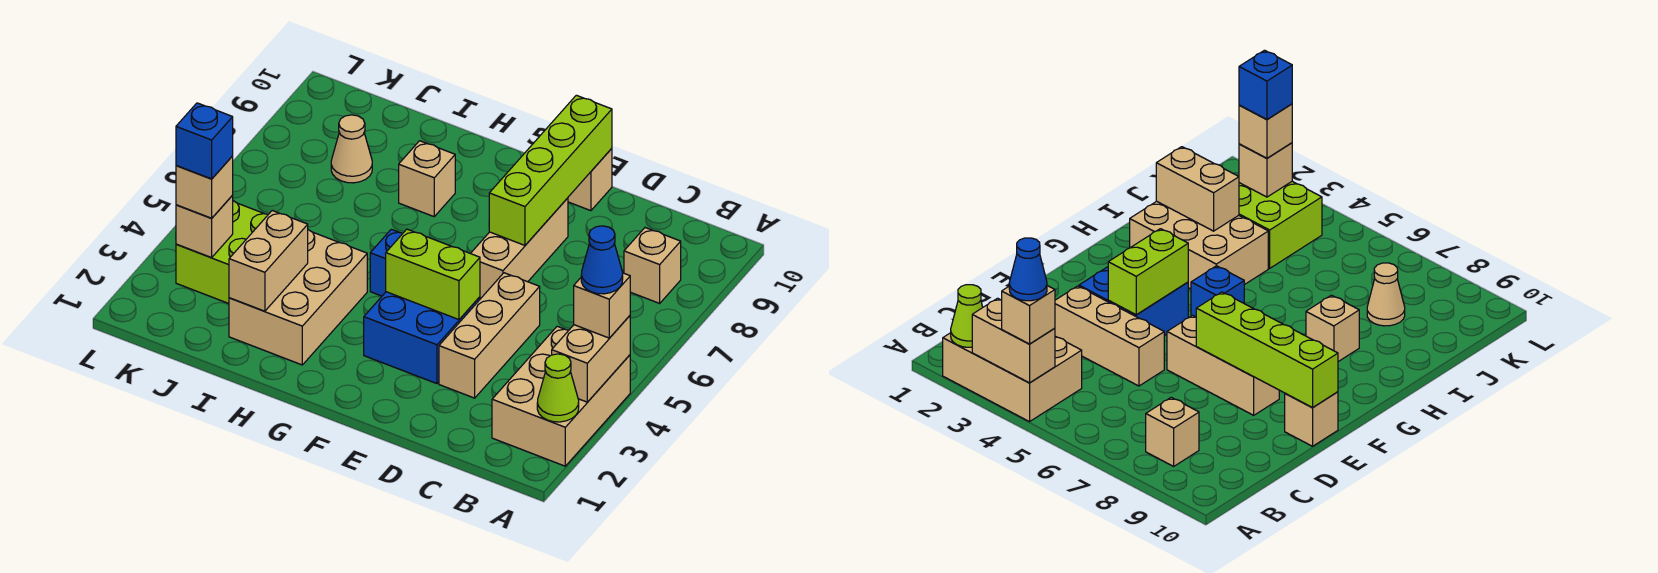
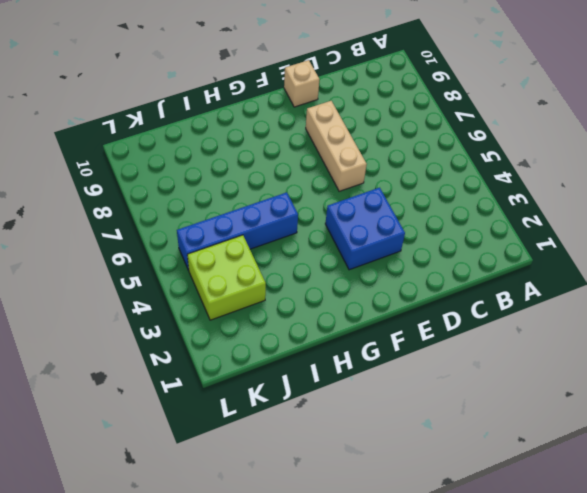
blue brick H5:K5 level 1 -> none
none -> tan brick A2:B4 level 1
none -> tan brick B8 level 1
none -> tan brick D3:D5 level 1

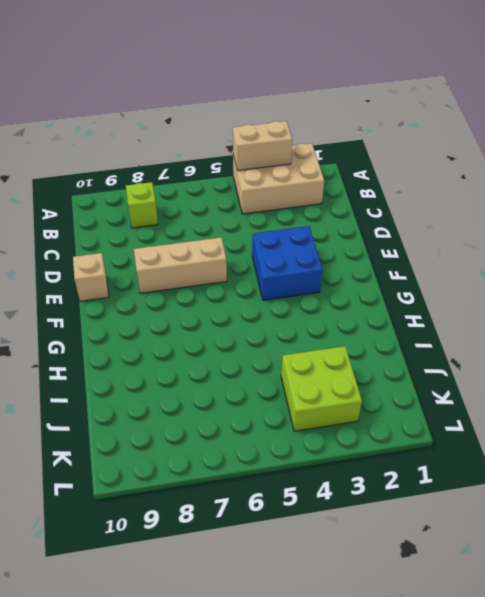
lime brick B8 level 1 -> tan brick B8 level 1
none -> tan brick D3:D5 level 1
none -> blue brick G5 level 1
none -> tan brick H2:I4 level 1

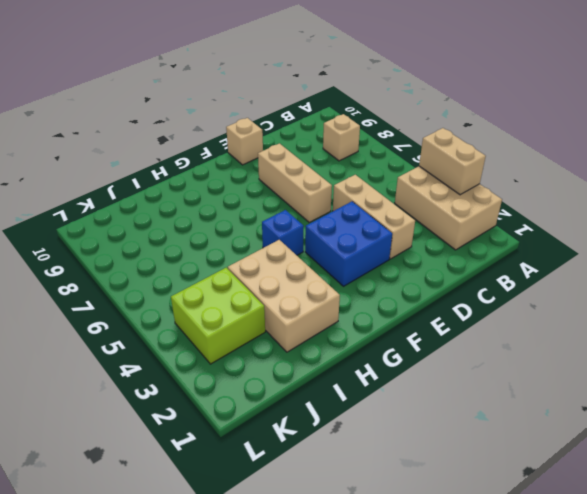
none -> tan brick H8 level 1
none -> tan cone J8 level 1
none -> lime cone A2 level 2

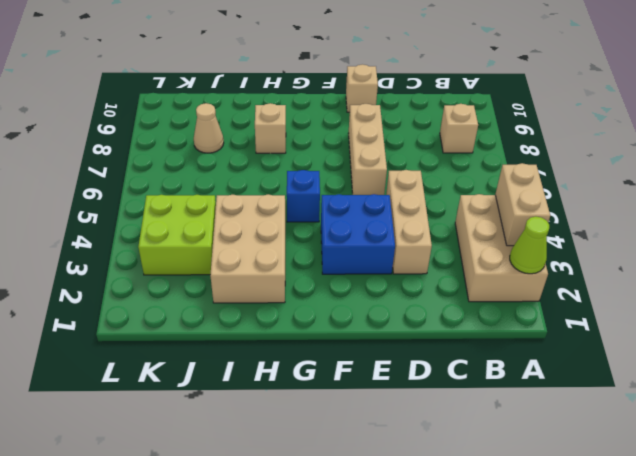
none -> lime brick E4:F4 level 2
none -> lime brick E7:E10 level 2
none -> tan brick I2:I3 level 2

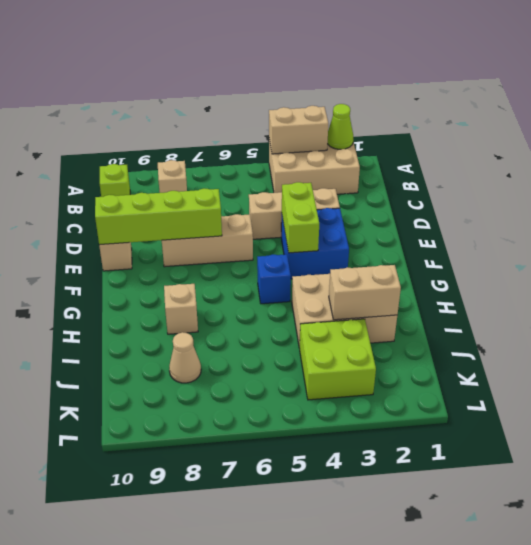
lime brick B10 level 1 -> none
none -> tan brick K3 level 2
none -> tan brick A4 level 3
none -> tan brick K3 level 3

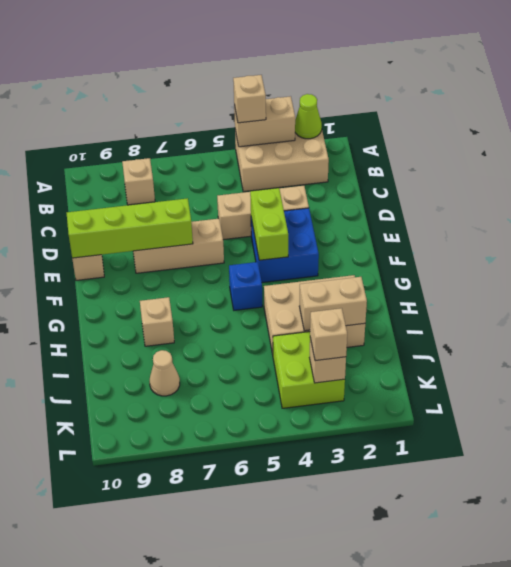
none -> blue cone A4 level 4
none -> blue brick K3 level 4

